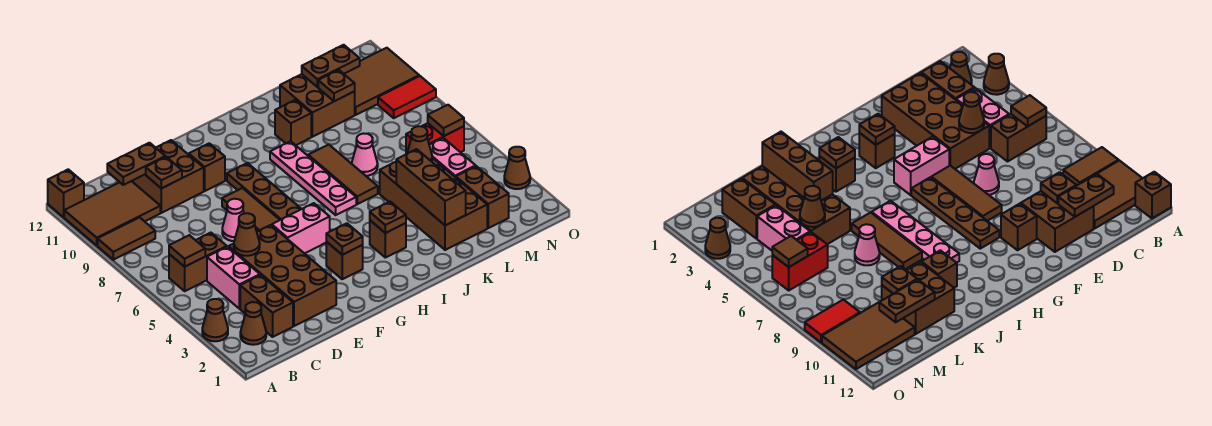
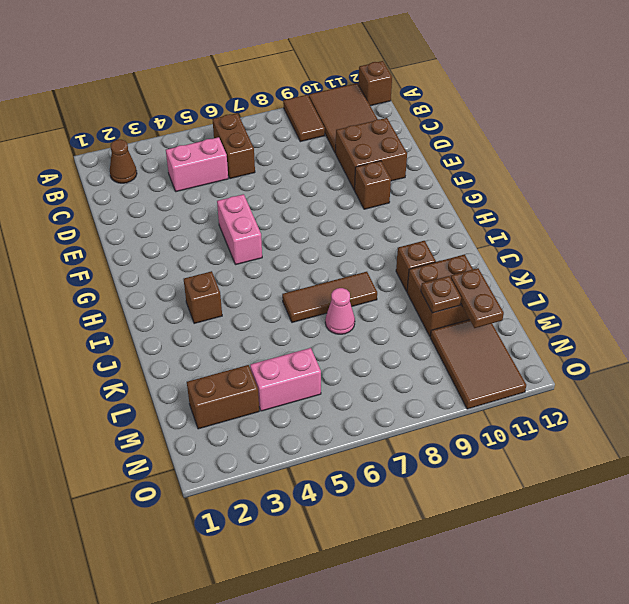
none -> brown cone A3 level 1
none -> brown brick C2:C3 level 1
none -> brown brick D2:E5 level 1
none -> pink cone E7 level 1

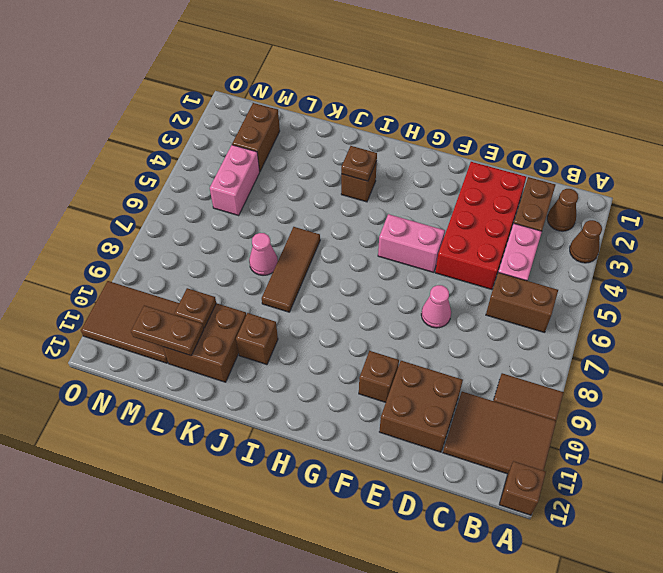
red brick D2:E5 level 1 -> brown brick D2:E5 level 1
none -> brown tile F6:F8 level 1
none -> brown brick G3 level 1
none -> brown plate G6:G9 level 1
none -> pink plate I6:I9 level 1

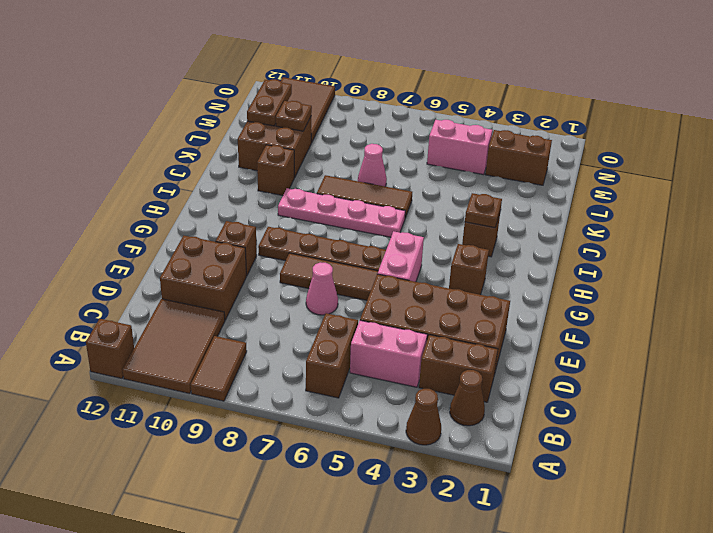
none -> brown brick K2:L5 level 1
none -> red brick M6:N6 level 1
none -> red tile N9:O9 level 1
none -> brown cone O3 level 1

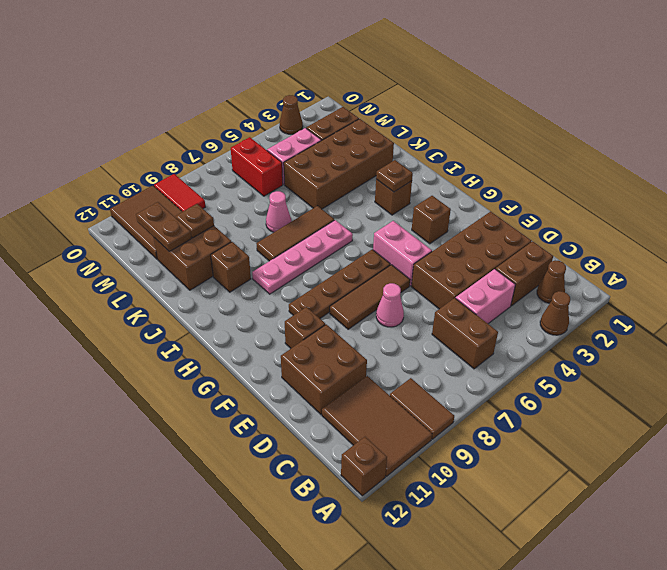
none -> brown tile B6 level 2
none -> brown plate C11:D11 level 2
none -> brown cone D5 level 2
none -> brown plate D10 level 2

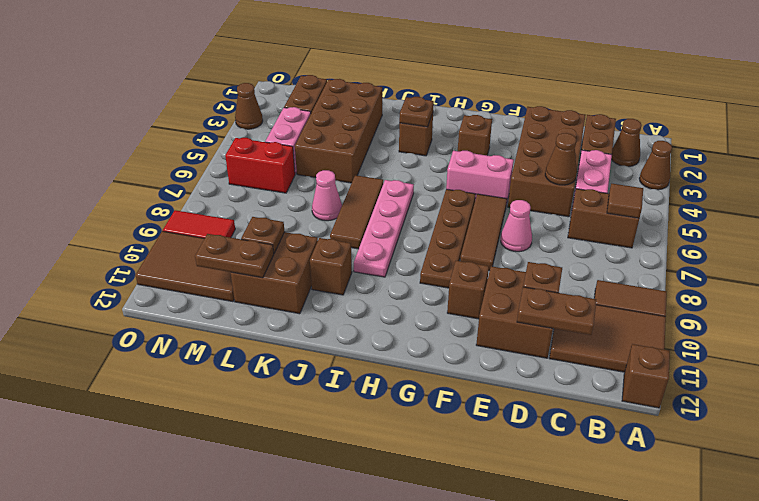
none -> brown plate G3 level 2
none -> brown brick K2:K4 level 2
none -> brown cone L5 level 2
none -> brown tile N6 level 2

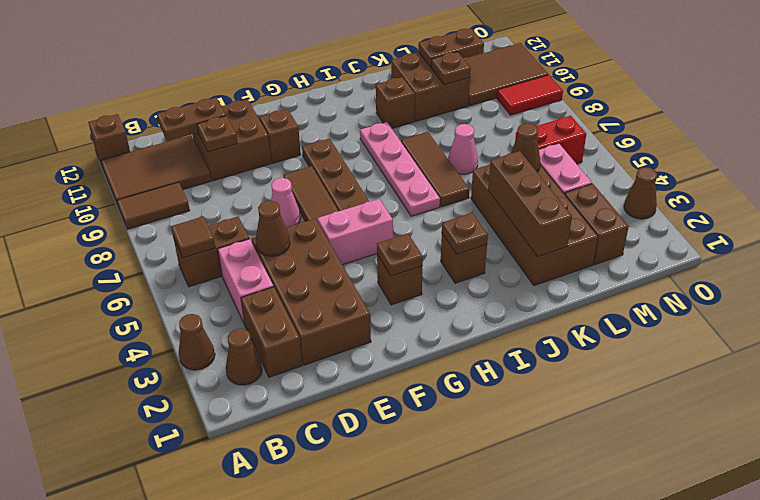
none -> brown tile N6 level 2

